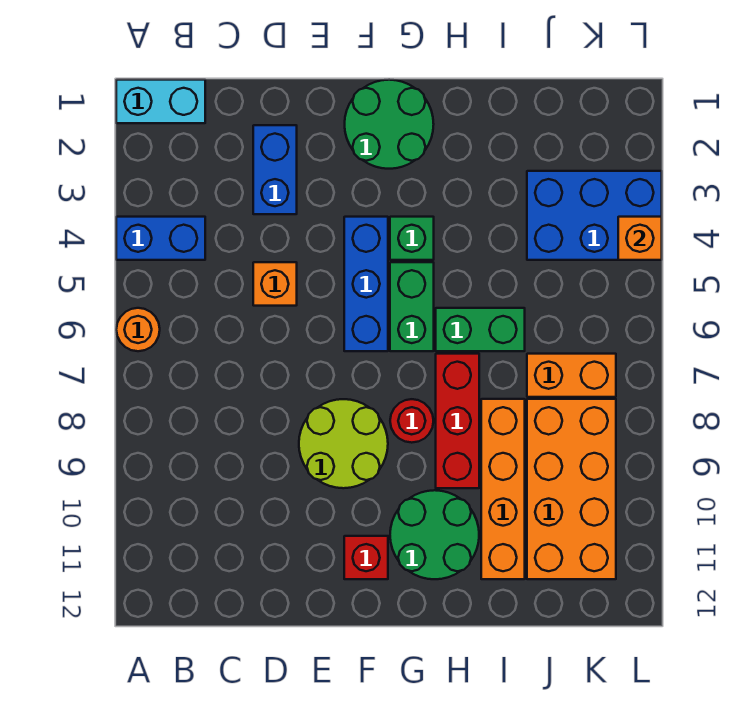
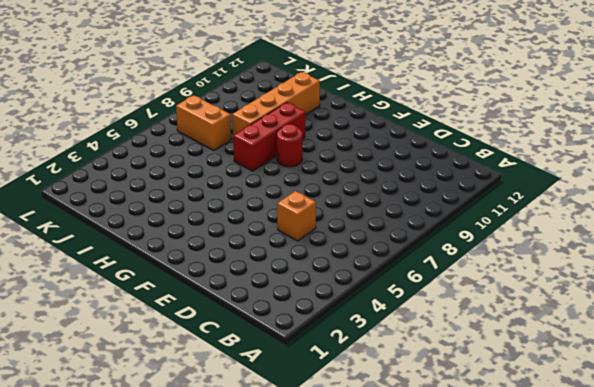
none -> cyan brick A1:B1 level 1
none -> blue brick A4:B4 level 1
none -> orange round brick A6 level 1

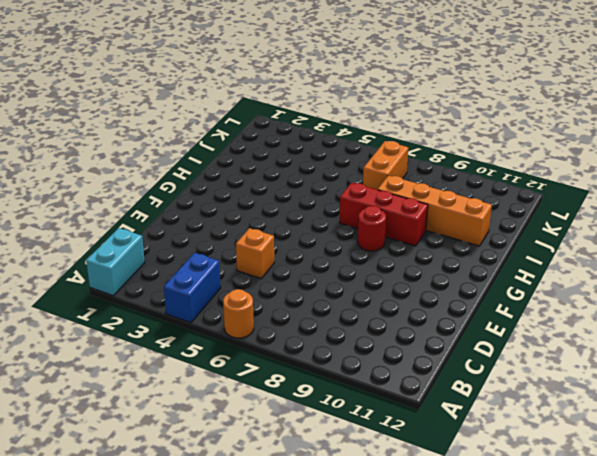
none -> blue brick D2:D3 level 1
none -> lime round brick E8:F9 level 1
none -> green round brick F1:G2 level 1

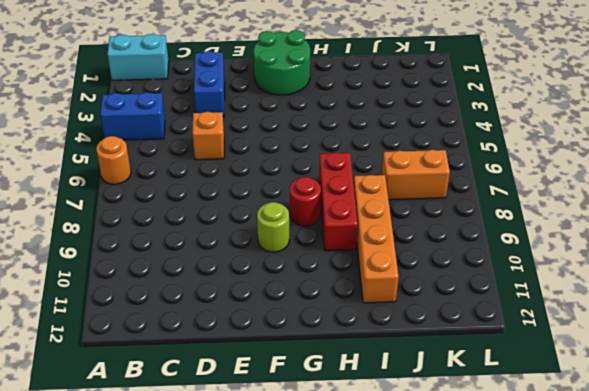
lime round brick F9 level 1 -> lime round brick E8:F9 level 1
none -> blue brick F4:F6 level 1
none -> red brick F11 level 1
none -> green brick G4 level 1

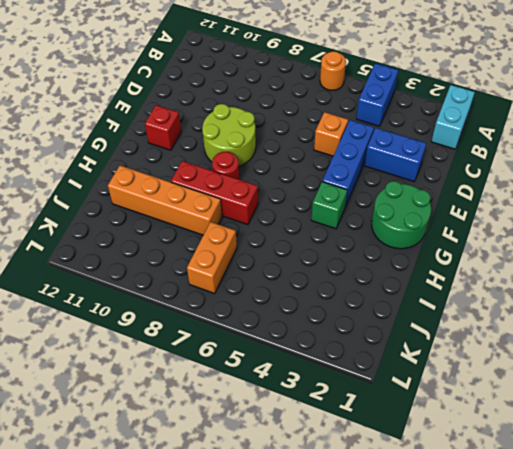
blue brick D4:F4 level 1 -> blue brick F4:F6 level 1
none -> green brick G5:G6 level 1
none -> green round brick G10:H11 level 1
none -> green brick H6:I6 level 1

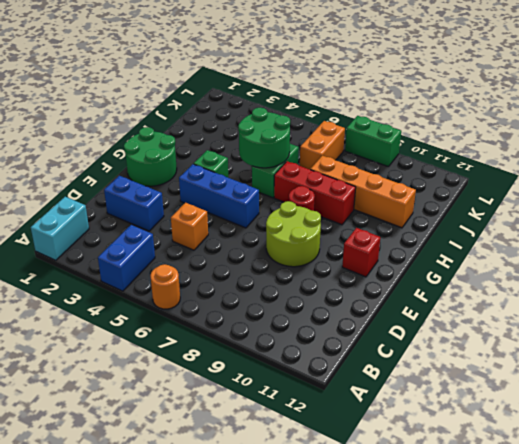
green round brick H5:I6 level 2 -> green round brick G10:H11 level 1
green brick L8:L9 level 1 -> green brick G5:G6 level 1
none -> blue brick J3:L4 level 1
none -> orange brick J8:K11 level 1
none -> orange brick L4 level 2

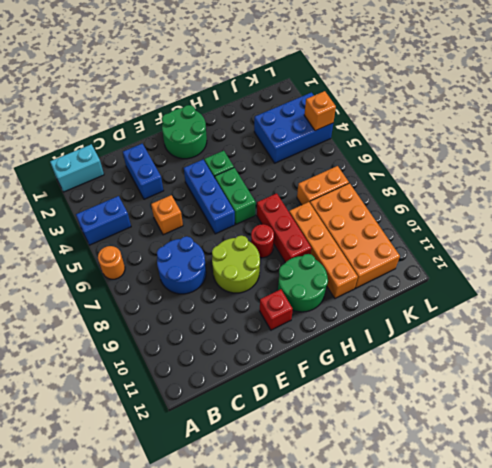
blue round brick C7:D8 level 1 -> none
none -> green brick H6:I6 level 1

